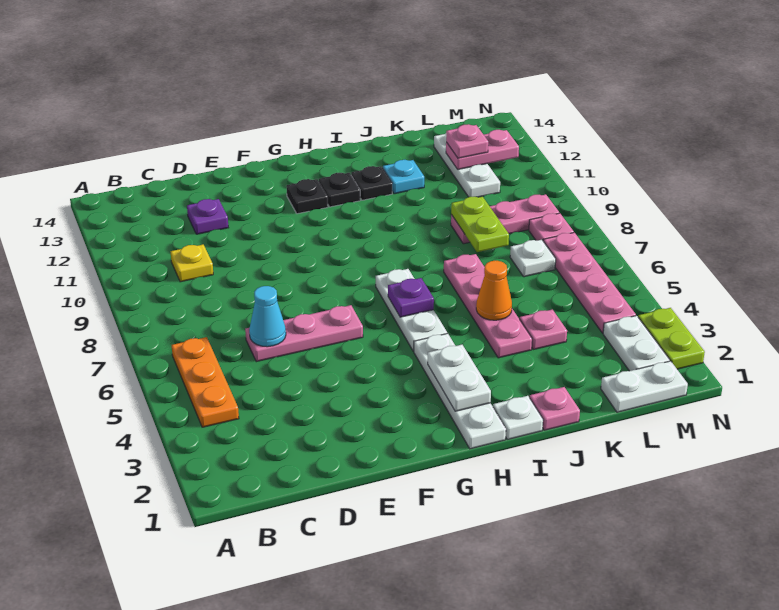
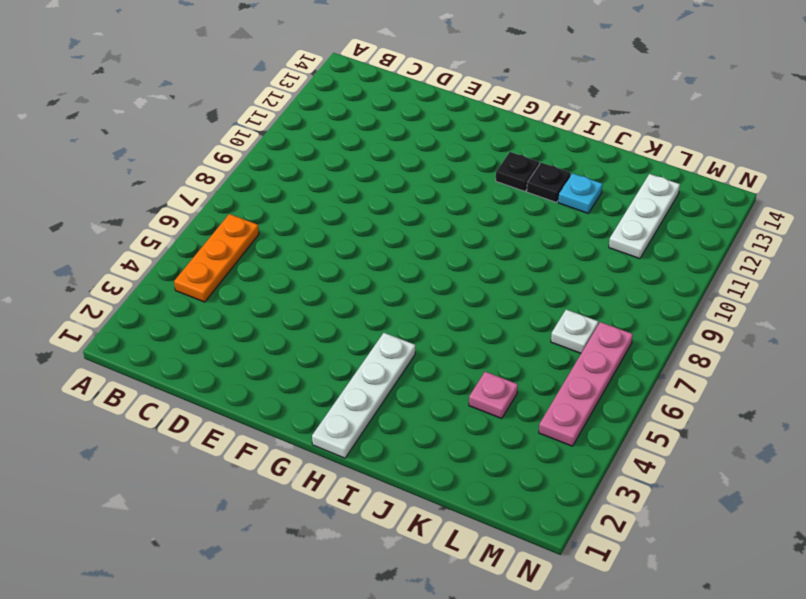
none -> yellow plate C10 level 1
none -> pink plate D6:F6 level 1
none -> purple plate D12 level 1

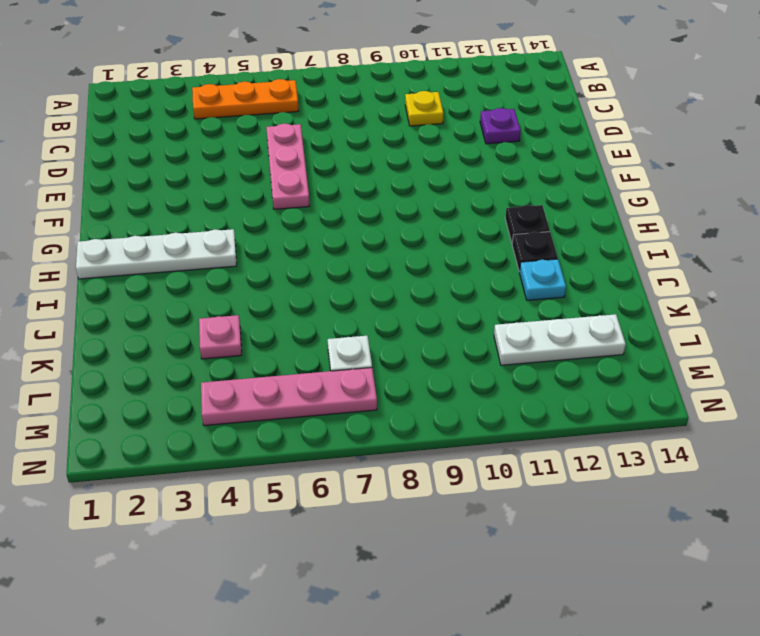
none -> black plate G12 level 1
none -> white plate H5:H7 level 1
none -> white plate I1 level 1

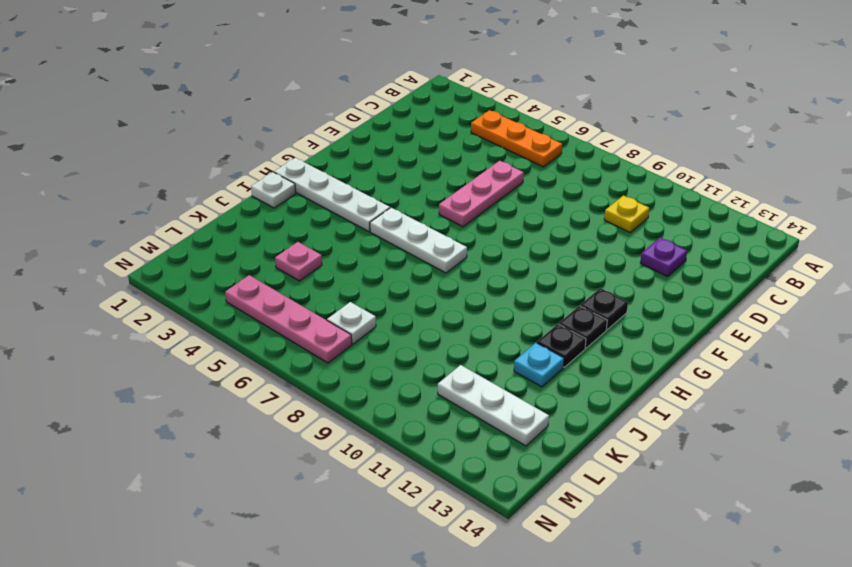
none -> pink plate J1 level 1
none -> pink plate J4:J7 level 1
none -> pink plate K9:M9 level 1

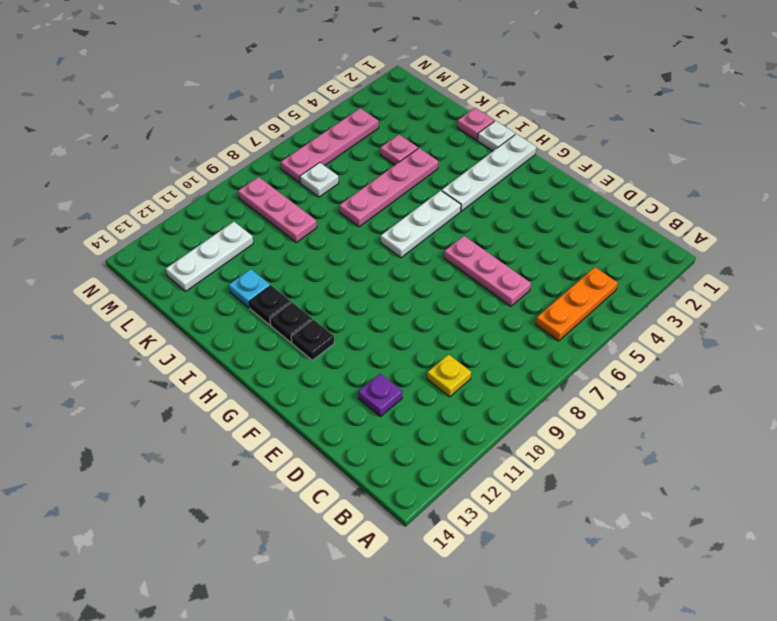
none -> white plate L1:M1 level 1
none -> white plate M2:M3 level 1
none -> pink plate M8 level 1

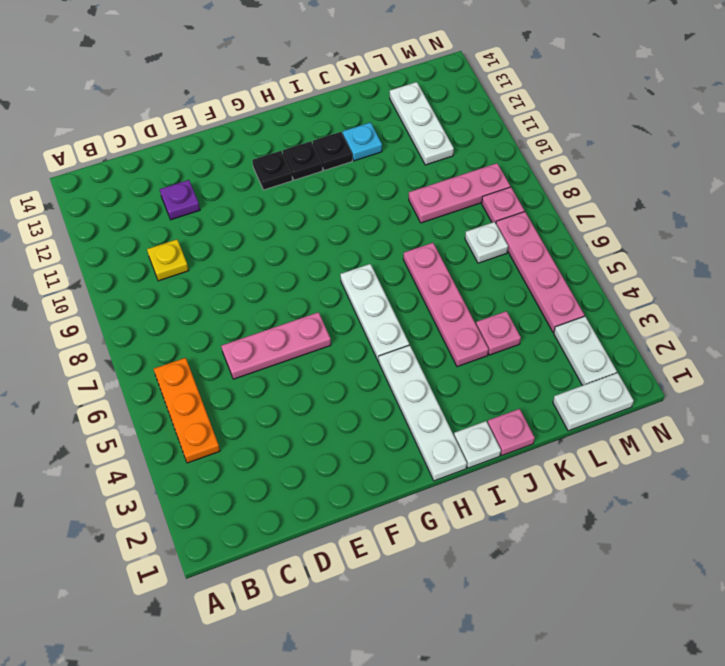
none -> lime plate N2:N3 level 1
none -> cyan cone D6 level 2
none -> white plate H2:H3 level 2

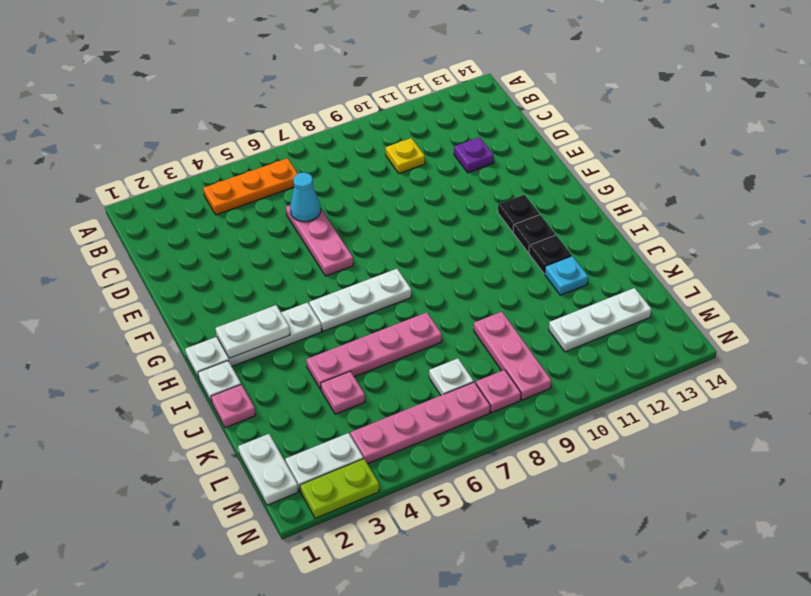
none -> purple plate H6 level 2
none -> orange cone J5 level 2
none -> lime plate K8:K9 level 2

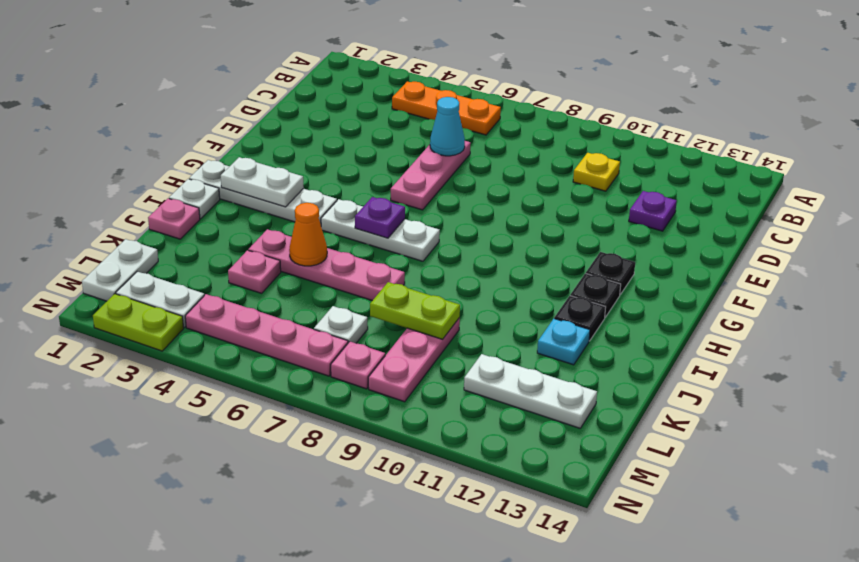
none -> pink plate L12:M12 level 2
none -> pink plate L12 level 3

